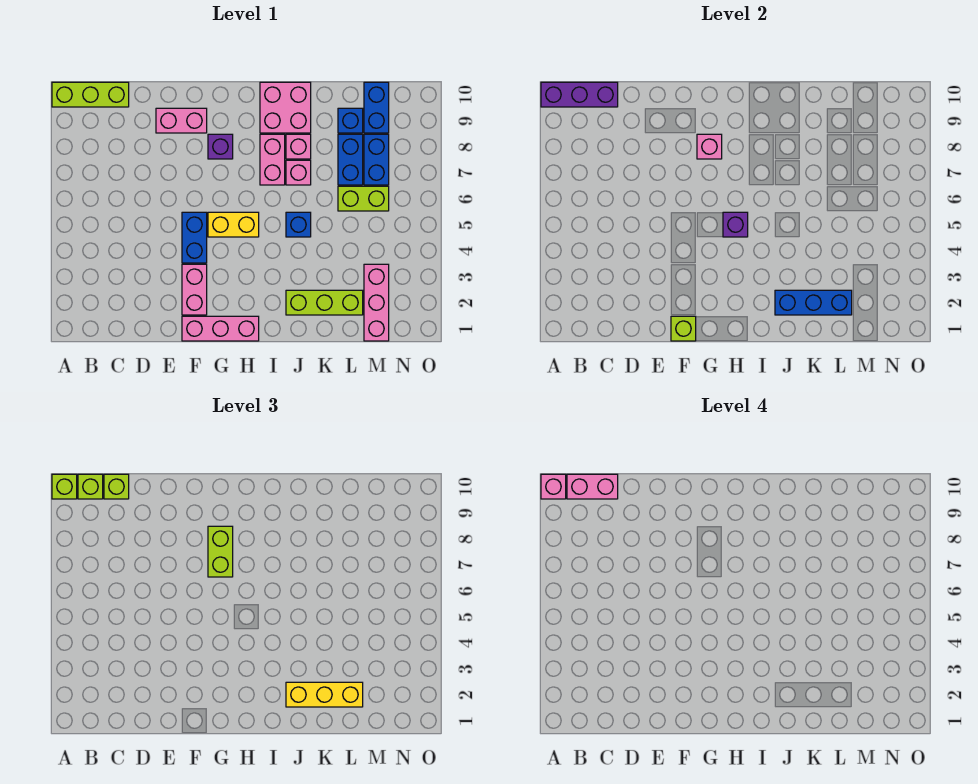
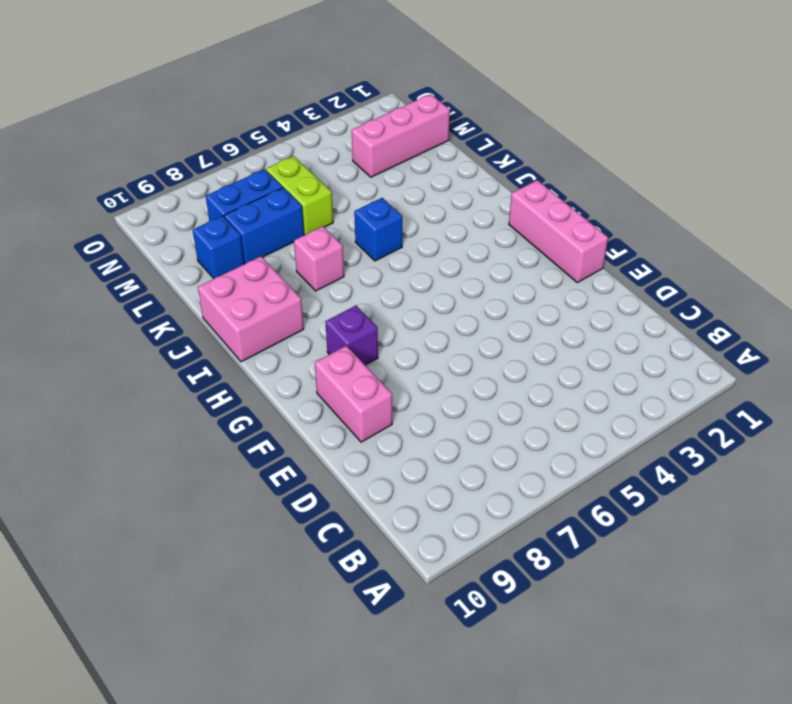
none -> lime brick A10:C10 level 1
none -> pink brick F2:F3 level 1
none -> blue brick F4:F5 level 1
none -> yellow brick G5:H5 level 1

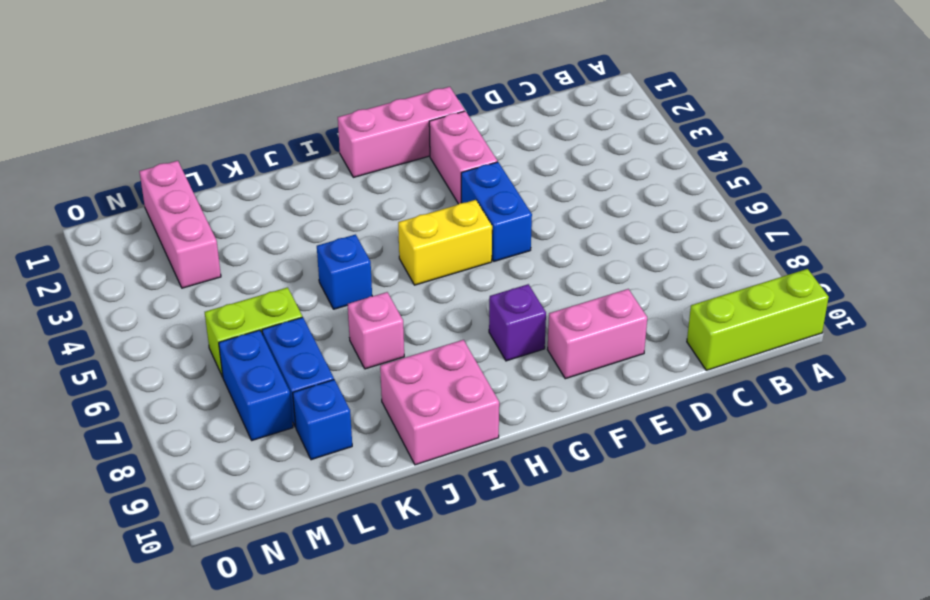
none -> pink brick I7:I8 level 1
none -> lime brick J2:L2 level 1
none -> pink brick J8 level 1
none -> blue brick M9:M10 level 1

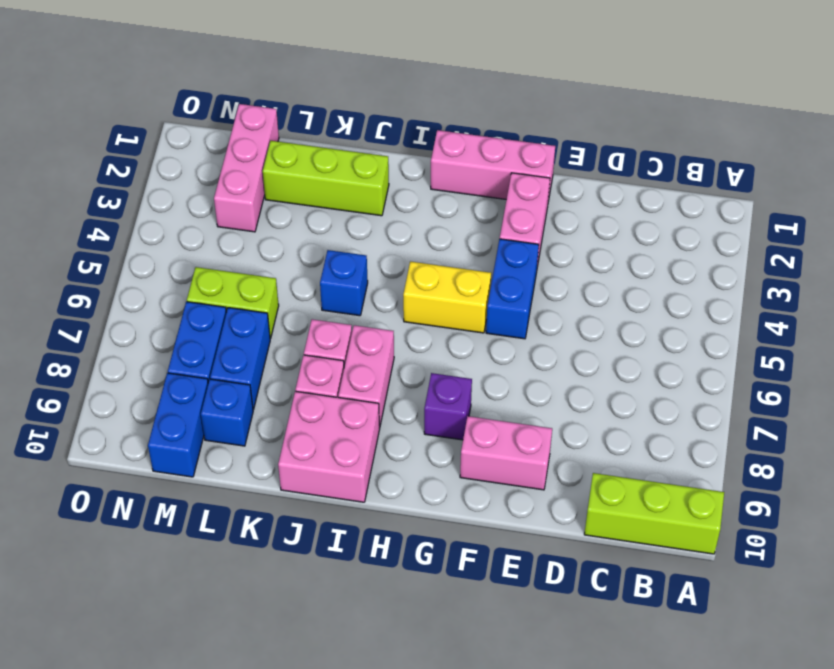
none -> purple brick A10:C10 level 2
none -> lime brick F1 level 2
none -> pink brick G8 level 2
none -> purple brick H5 level 2

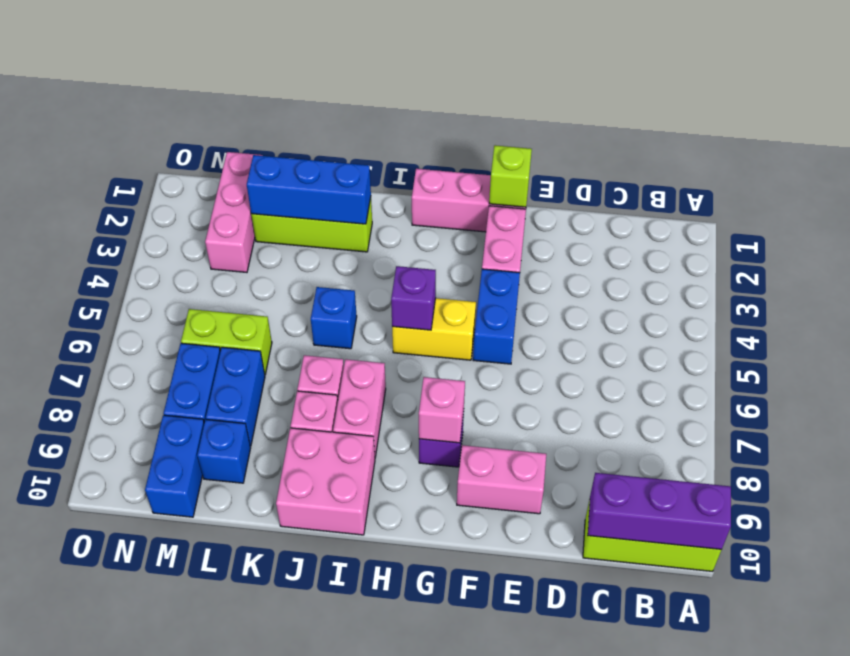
none -> lime brick A10 level 3
none -> lime brick B10 level 3
none -> lime brick C10 level 3
none -> lime brick G7:G8 level 3

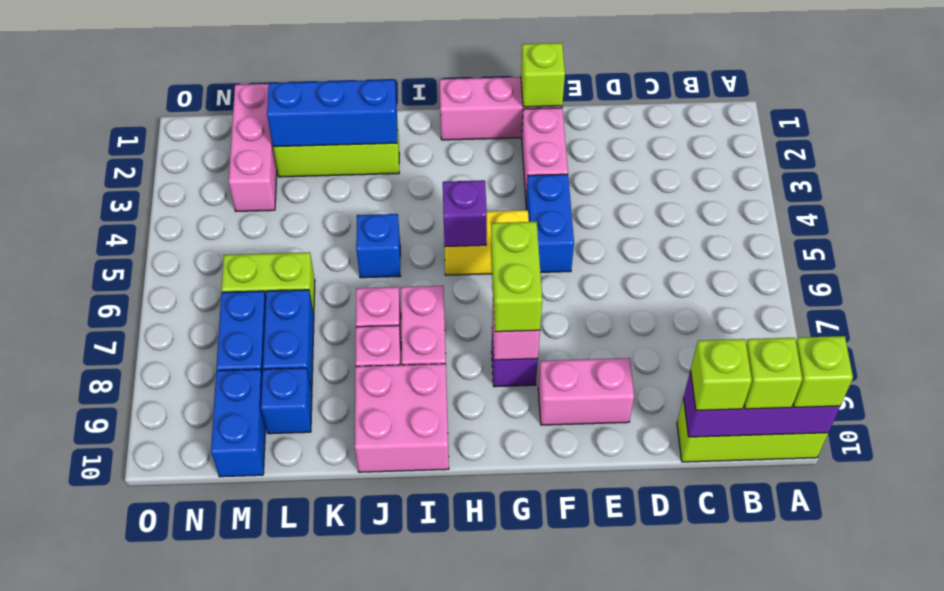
none -> yellow brick J2:L2 level 3
none -> pink brick A10 level 4
none -> pink brick B10:C10 level 4

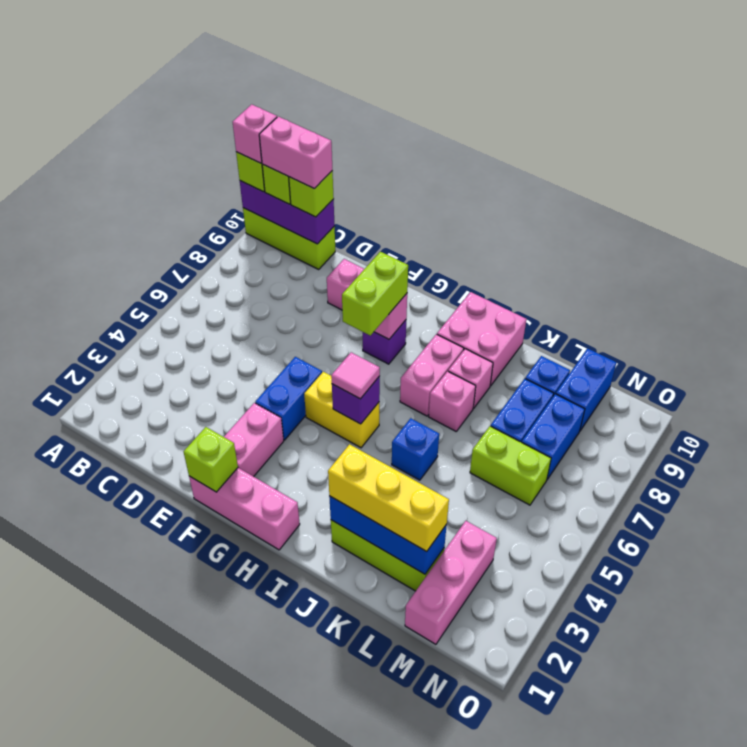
pink tile H5 level 3 -> none

